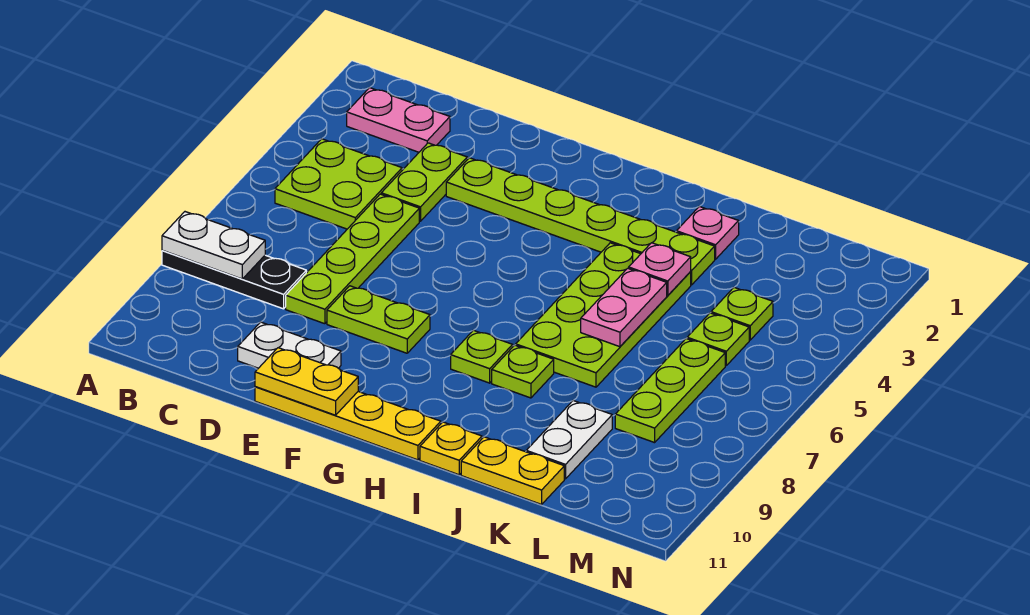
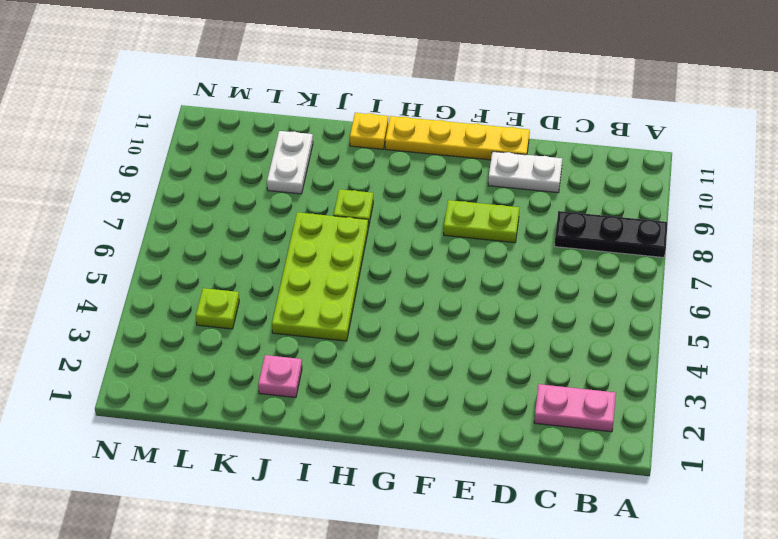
none -> lime plate B4:C5 level 1
none -> lime plate D3:D4 level 1
none -> lime plate D5:D8 level 1

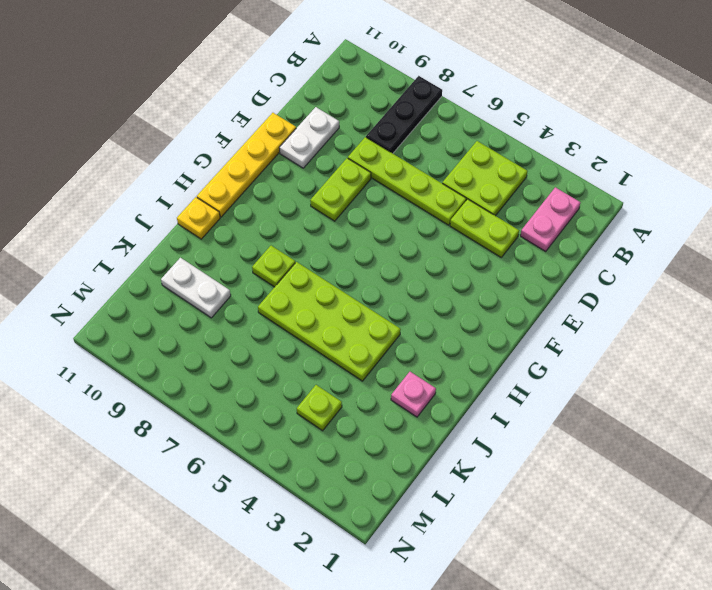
none -> lime plate E3:J3 level 1
none -> lime plate H8 level 1
none -> yellow plate J11:K11 level 1

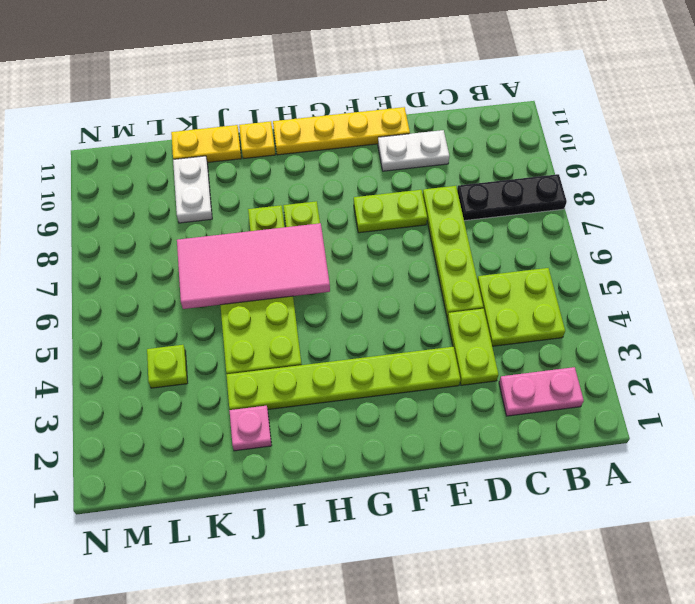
pink tile H6:K7 level 2 -> pink plate J5:J6 level 2
none -> lime plate L5 level 1
none -> lime plate L6:L8 level 1
none -> white plate A8:B8 level 2

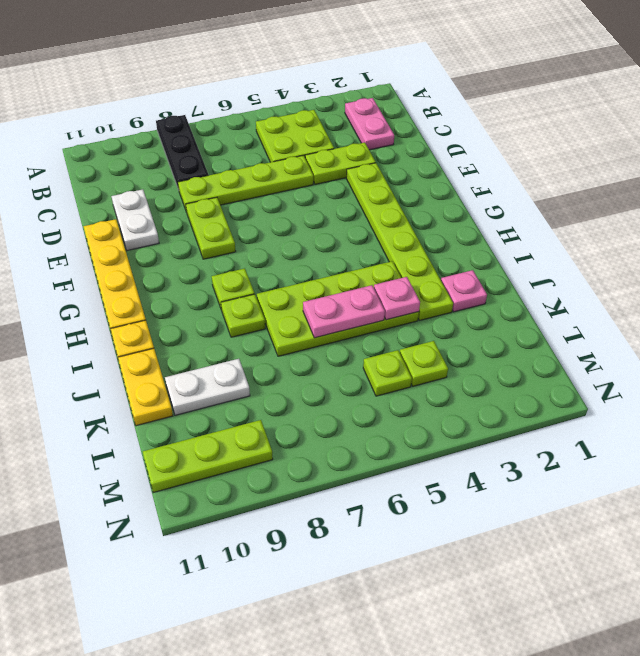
lime plate M9:M11 level 1 -> lime plate L6:L8 level 1
none -> white plate A8:B8 level 2
none -> yellow plate E11:F11 level 2

